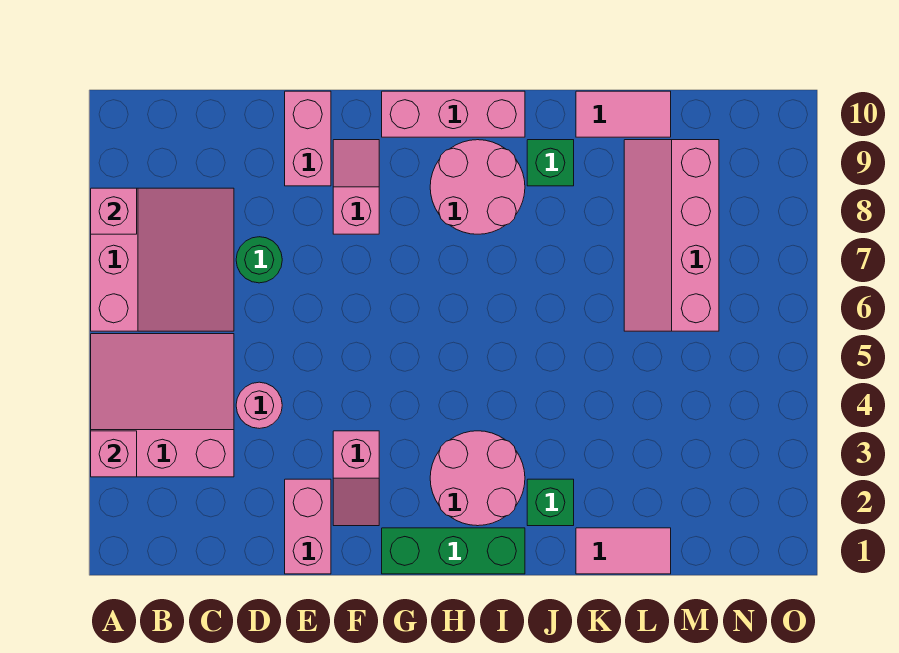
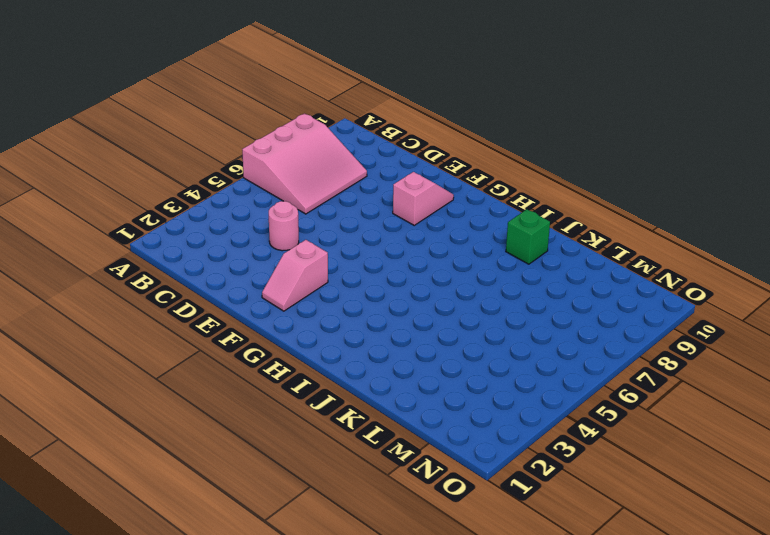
none -> pink slope A3:C5 level 1 top 3
none -> green round brick D7 level 1
none -> pink brick E1:E2 level 1

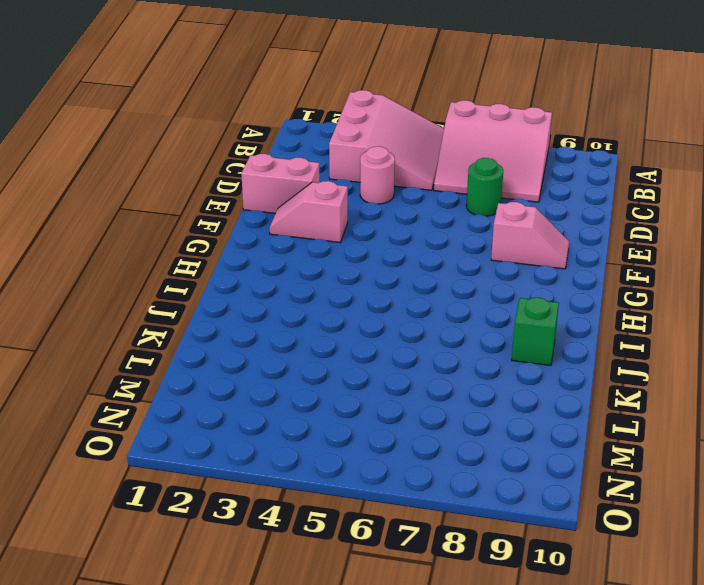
none -> pink brick E9:E10 level 1
none -> green brick G1:I1 level 1
none -> pink brick G10:I10 level 1

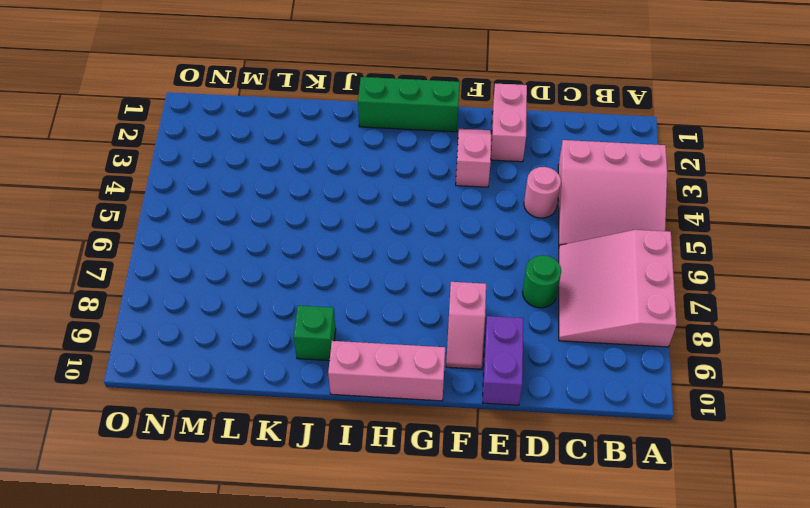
purple brick E9:E10 level 1 -> pink brick E9:E10 level 1
none -> pink round brick H2:I3 level 1
none -> pink round brick H8:I9 level 1
none -> green brick J2 level 1

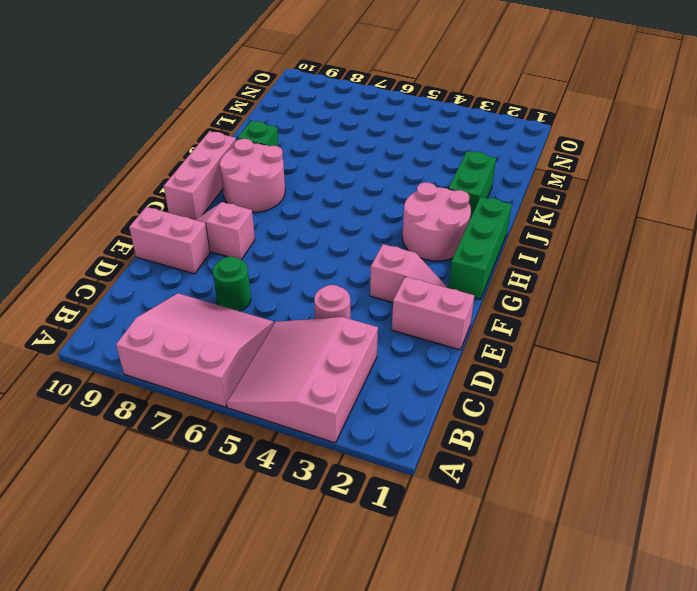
green brick J2:K2 level 1 -> green brick J2 level 1
none -> pink tile K1:L1 level 1
none -> pink tile K10:L10 level 1
none -> pink slope L6:M9 level 1 top M

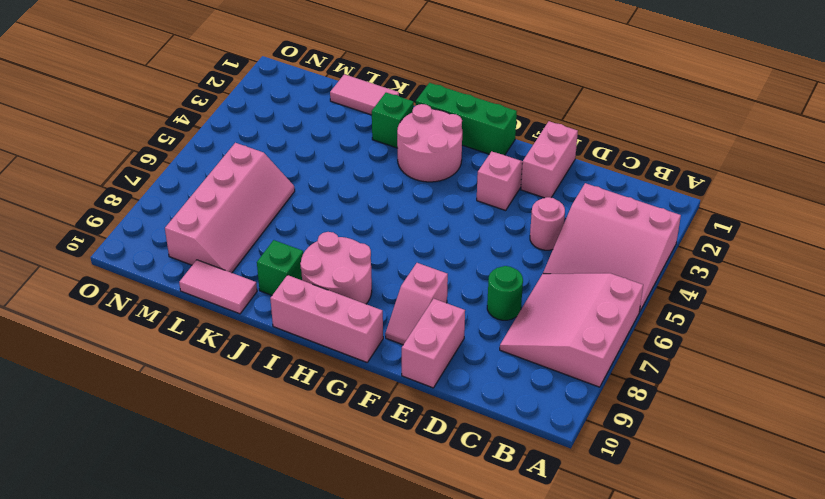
none -> pink brick A3 level 2
none -> pink brick A8 level 2

